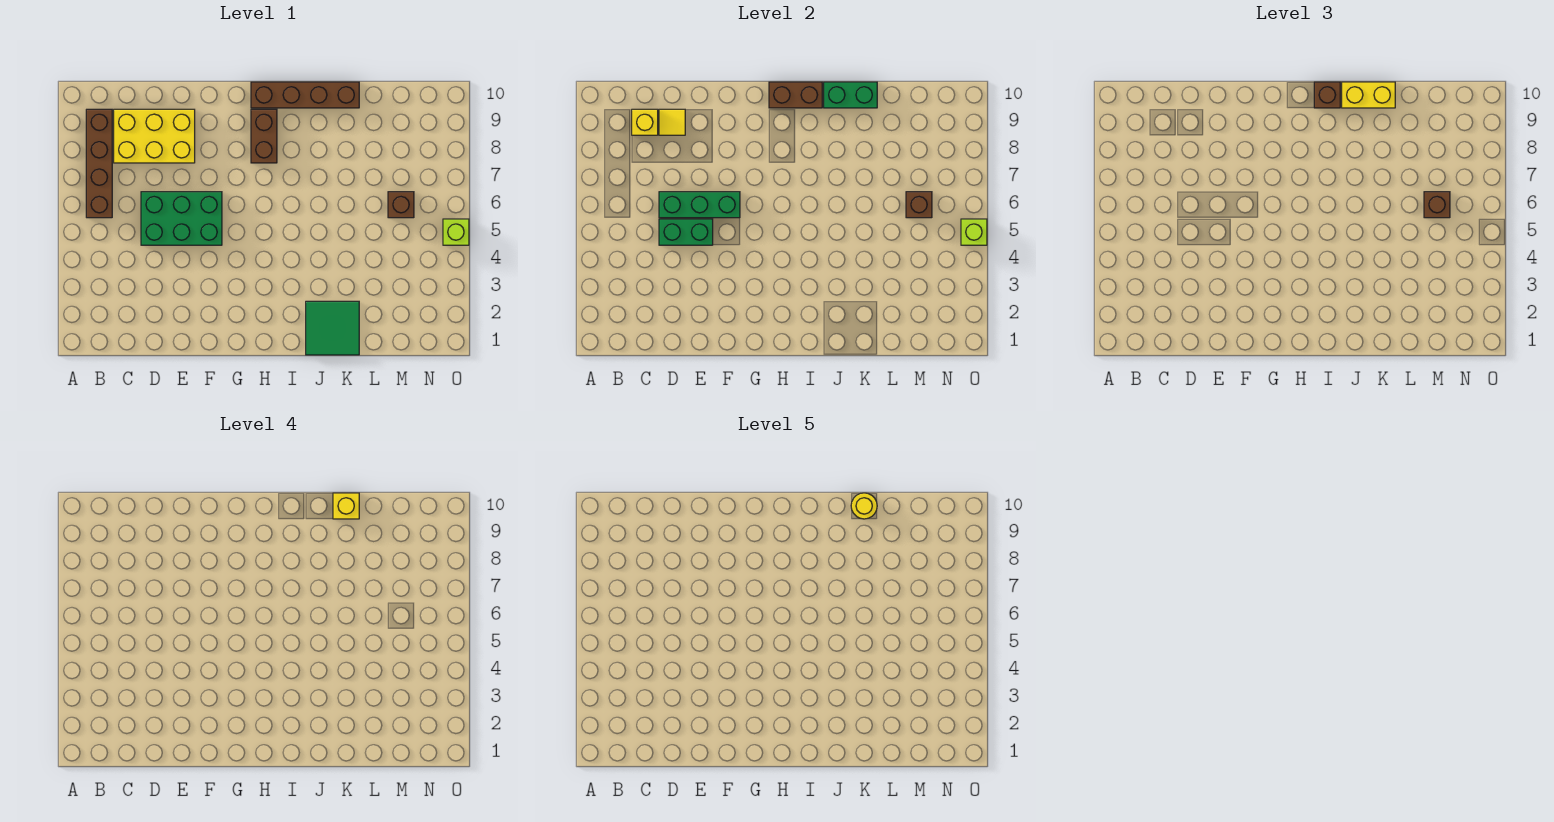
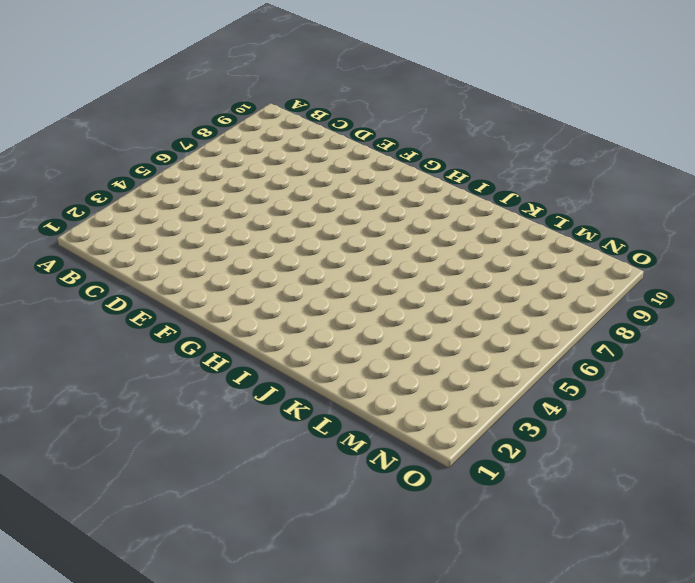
none -> brown brick B6:B9 level 1
none -> yellow brick C8:E9 level 1
none -> green brick D5:F6 level 1

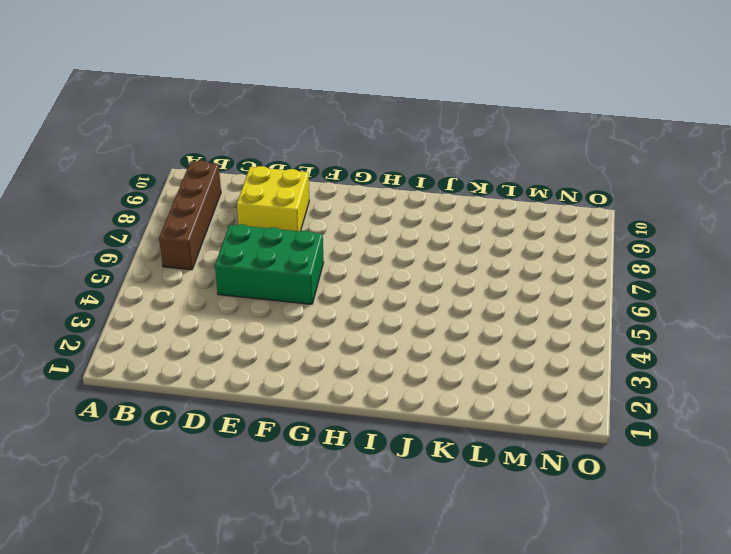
yellow brick D8:E9 level 1 -> yellow brick C8:E9 level 1
none -> brown brick H8:H9 level 1
none -> brown brick H10:K10 level 1
none -> green tile J1:K2 level 1

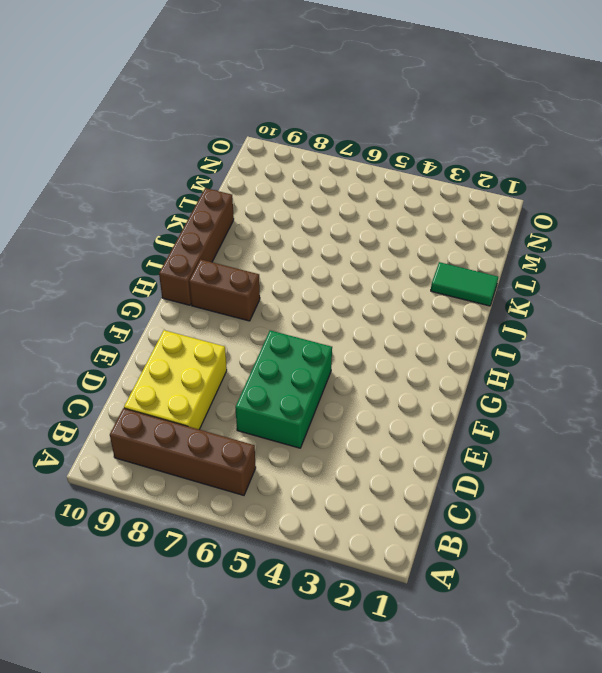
green tile K1:K2 level 1 -> green tile J1:K2 level 1
none -> brown brick M6 level 1
none -> lime brick O5 level 1
none -> yellow brick C9 level 2

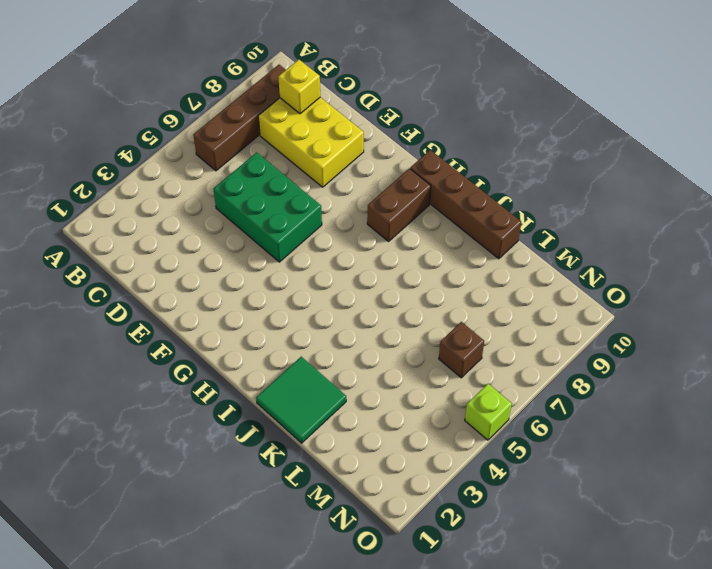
none -> green brick D5:E5 level 2
none -> green brick D6:F6 level 2
none -> yellow tile D9 level 2

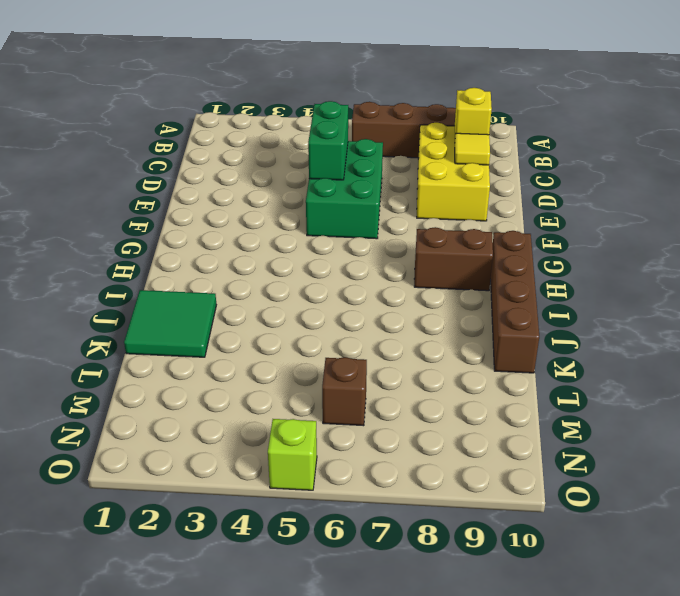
none -> green brick D6:F6 level 2
none -> brown brick H10:I10 level 2
none -> green brick J10:K10 level 2

